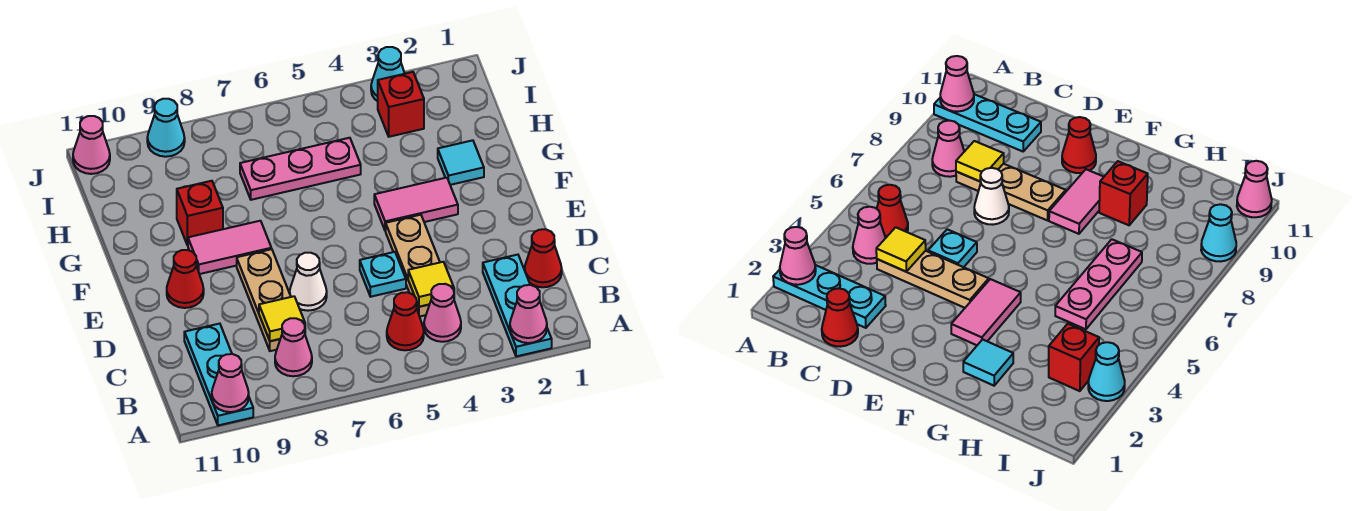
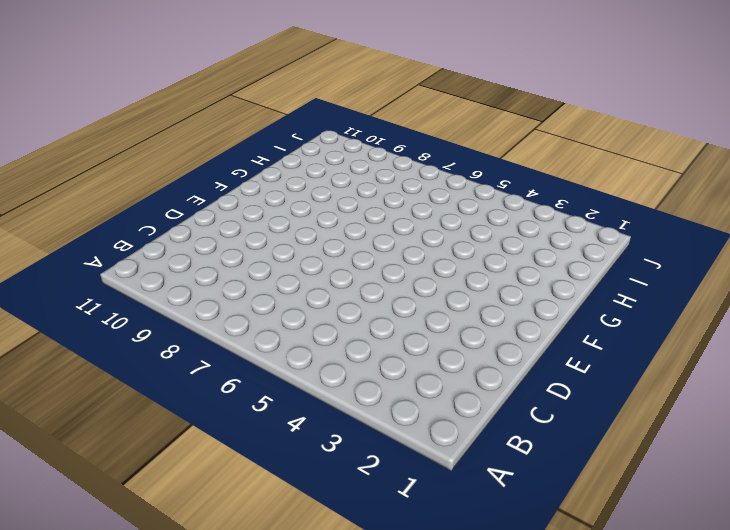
none -> cyan plate A2:C2 level 1
none -> cyan plate A10:C10 level 1
none -> pink cone B4 level 1

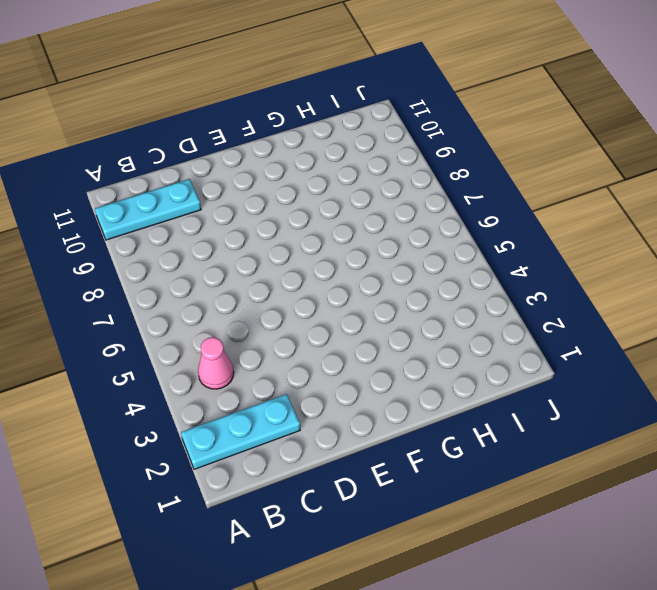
none -> red cone B5 level 1
none -> pink cone B8 level 1
none -> red cone C1 level 1

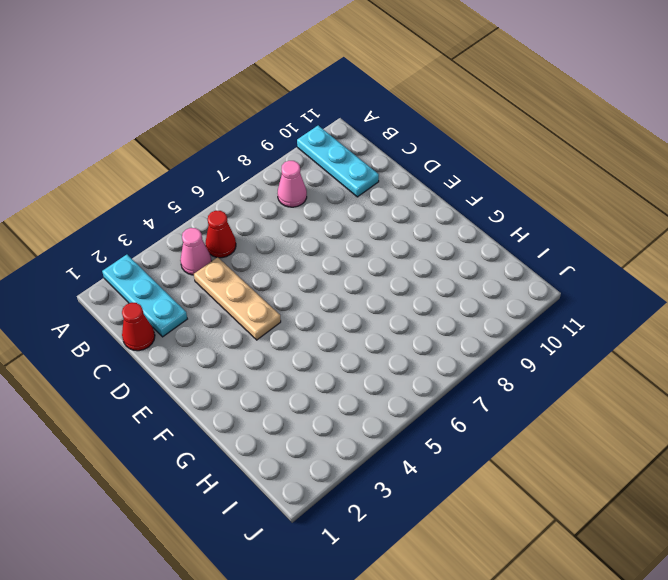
none -> tan plate C8:E8 level 1
none -> cyan plate D5 level 1
none -> white cone D7 level 1

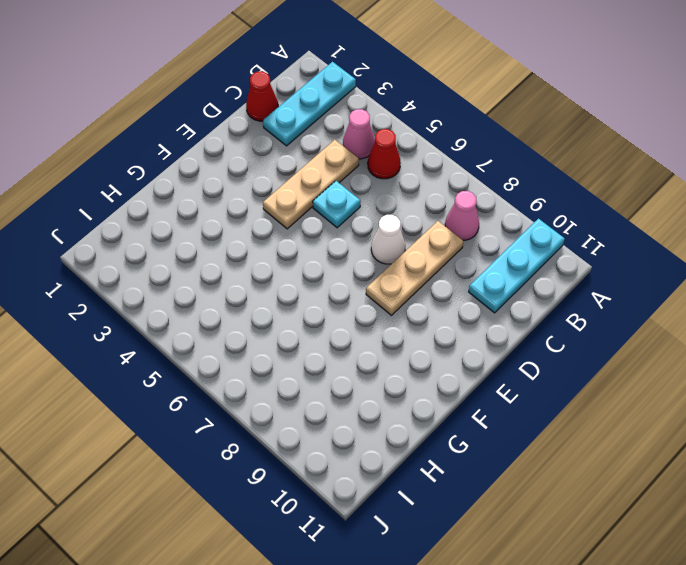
none -> red cone E10 level 1
none -> pink tile F3:F4 level 1
none -> pink tile F8:F9 level 1

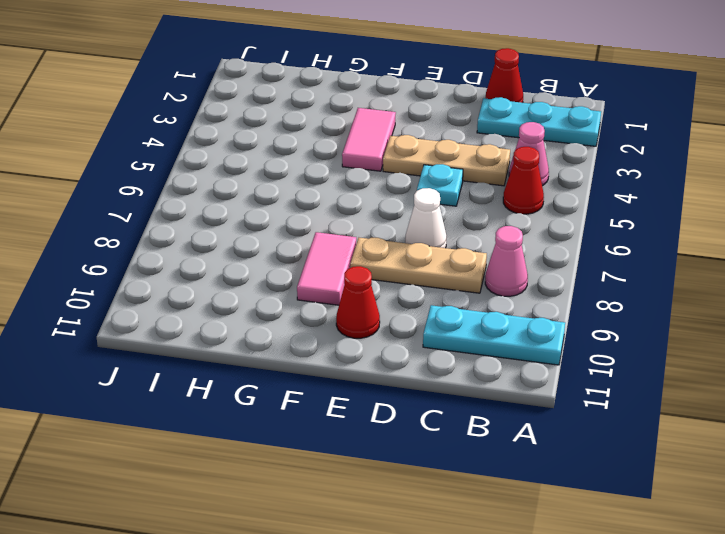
none -> cyan tile G2 level 1
none -> red brick G9 level 1
none -> pink plate H5:H7 level 1

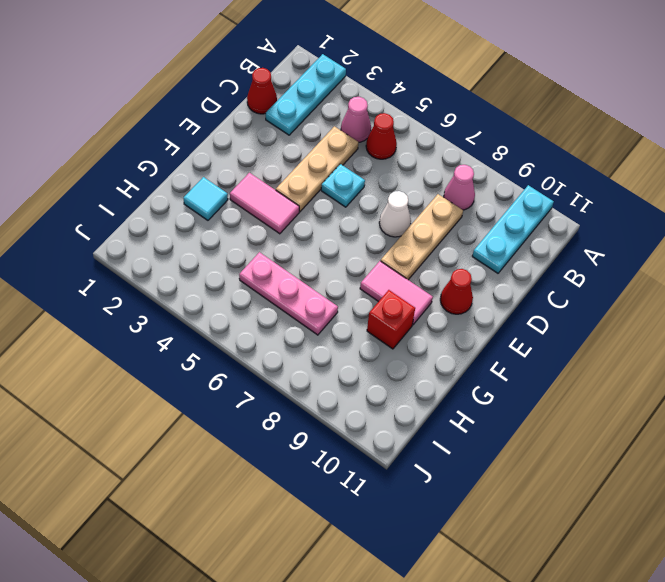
none -> red brick I3 level 1
none -> cyan cone J3 level 1
none -> cyan cone J9 level 1

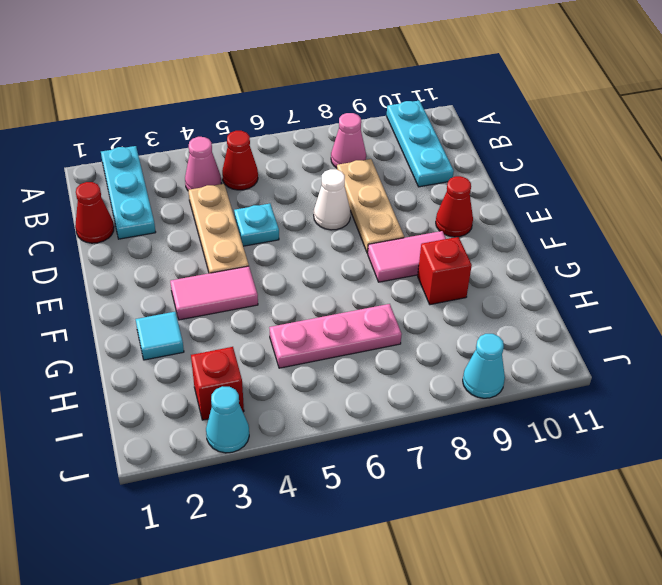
none -> pink cone J11 level 1
none -> pink cone A2 level 2
none -> pink cone A10 level 2

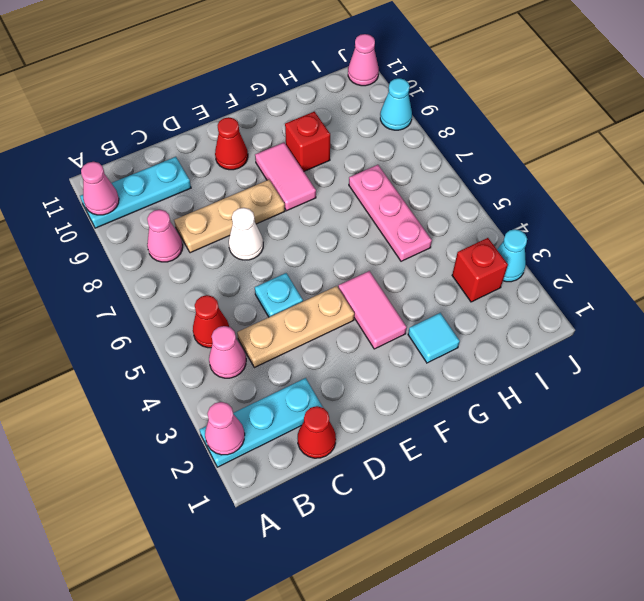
none -> yellow tile C4 level 2
none -> yellow tile C8 level 2

